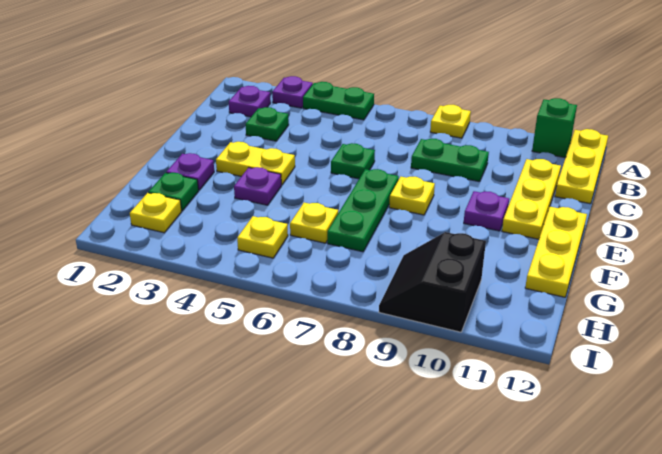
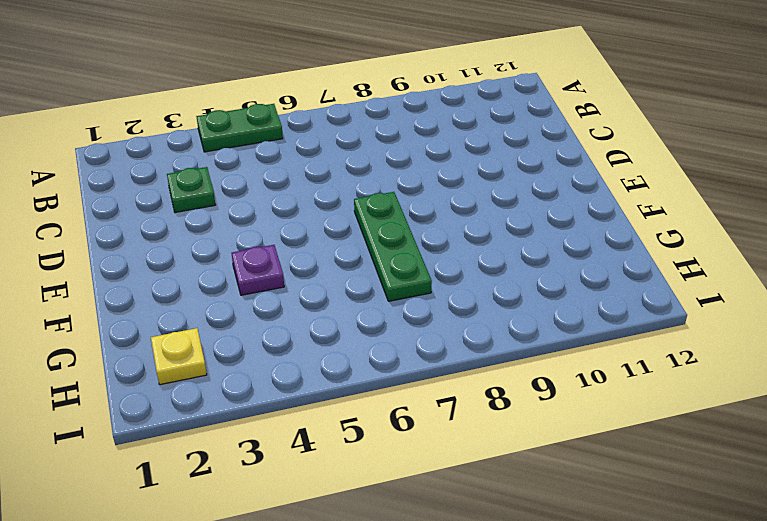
none -> purple plate A3 level 1
none -> yellow plate A8 level 1
none -> green brick A11 level 1

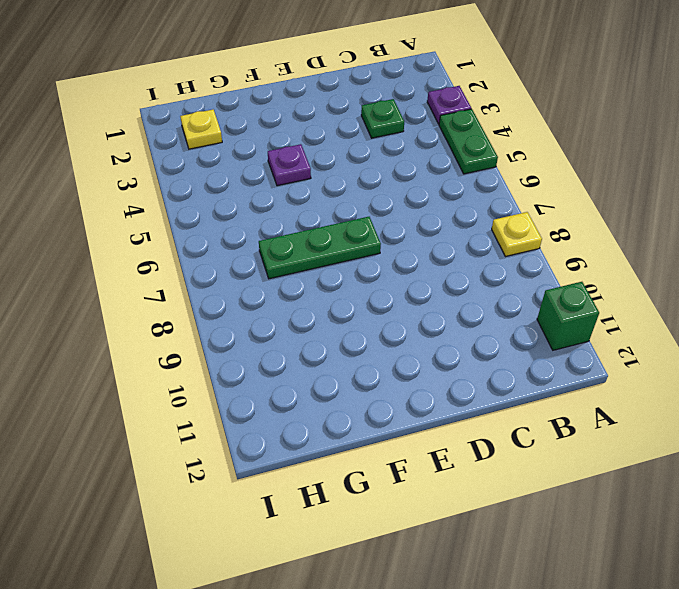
none -> yellow plate A12:C12 level 1
none -> purple plate B2 level 1
none -> green plate C8:C9 level 1

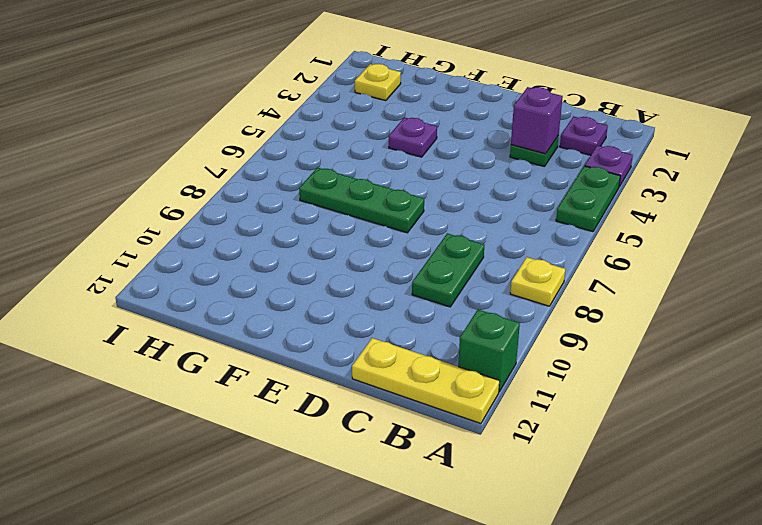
purple brick C3 level 2 -> none
none -> yellow plate C11:E11 level 1
none -> green plate D6 level 1
none -> yellow plate E3:E4 level 1

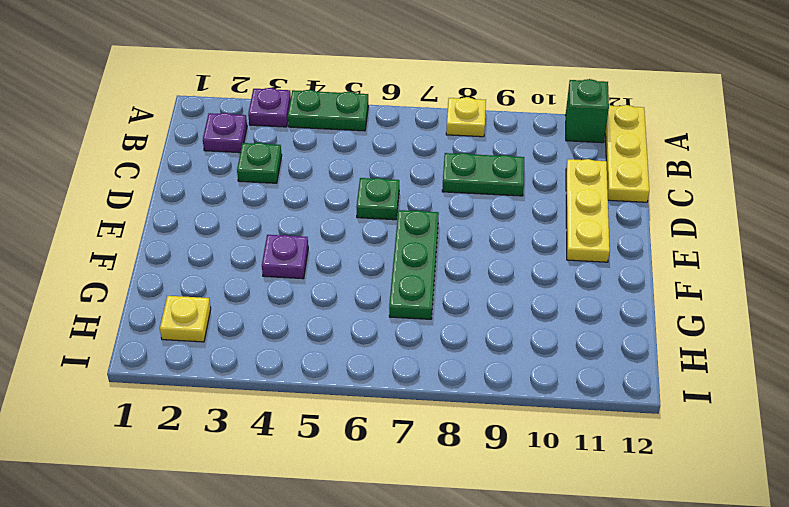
none -> yellow plate E3:E4 level 1
none -> yellow plate E8 level 1
none -> purple plate E10 level 1

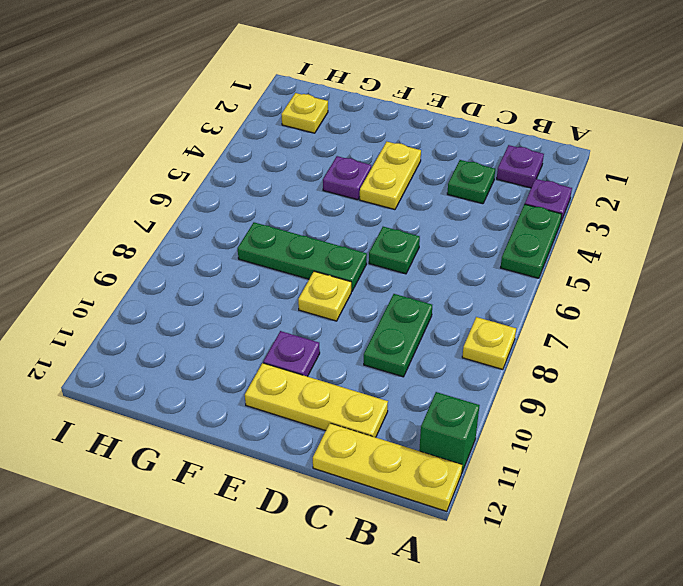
none -> yellow plate E12:G12 level 1
none -> purple plate F2 level 1
none -> green plate G2 level 1

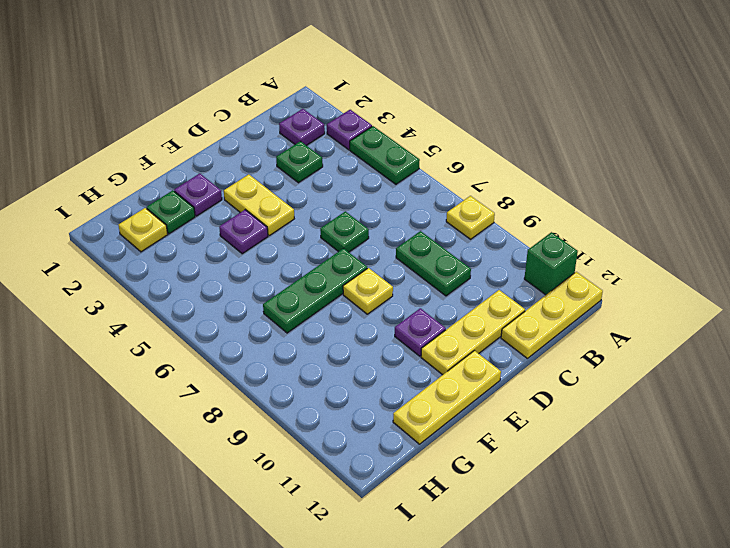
none -> yellow plate G6 level 1
none -> yellow plate H5 level 1
none -> black slope H9:I10 level 1 top 10

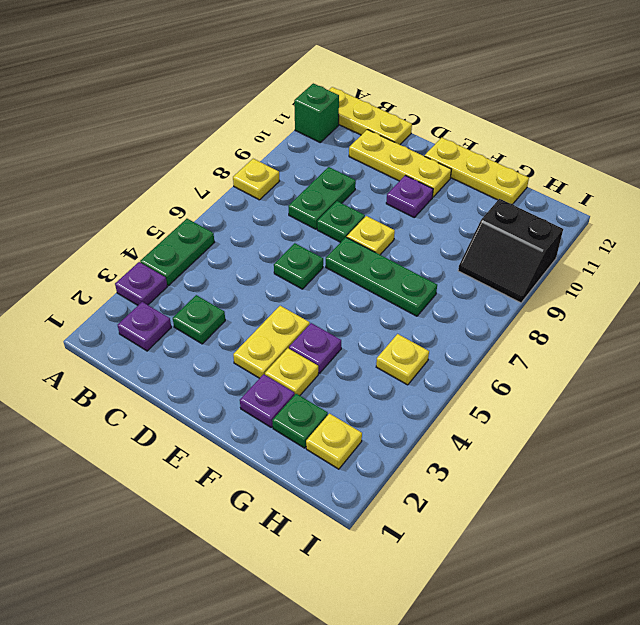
green plate D8 level 1 -> none
yellow plate F3 level 1 -> yellow plate G6 level 1

